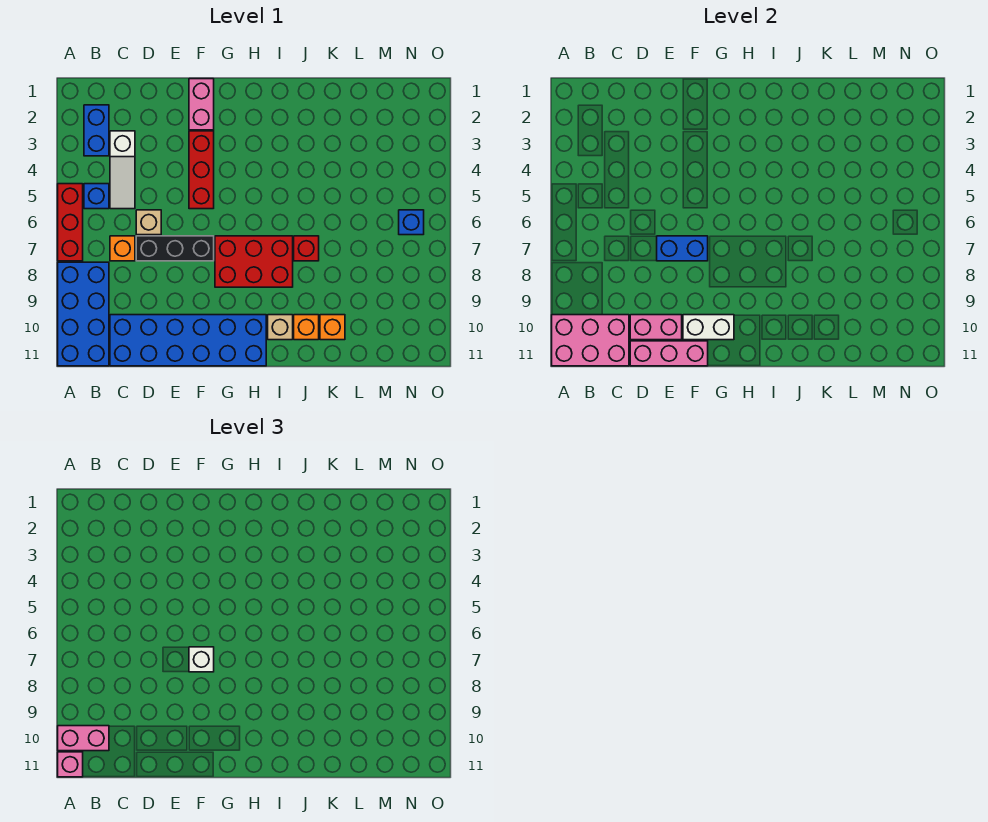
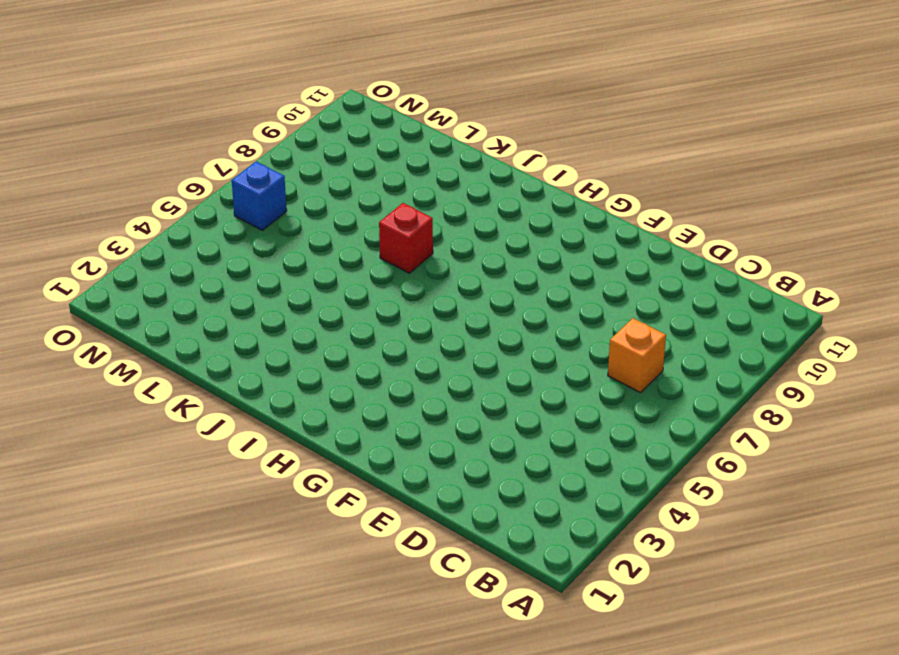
none -> red brick A5:A7 level 1
none -> blue brick A8:B11 level 1
none -> blue brick B2:B3 level 1

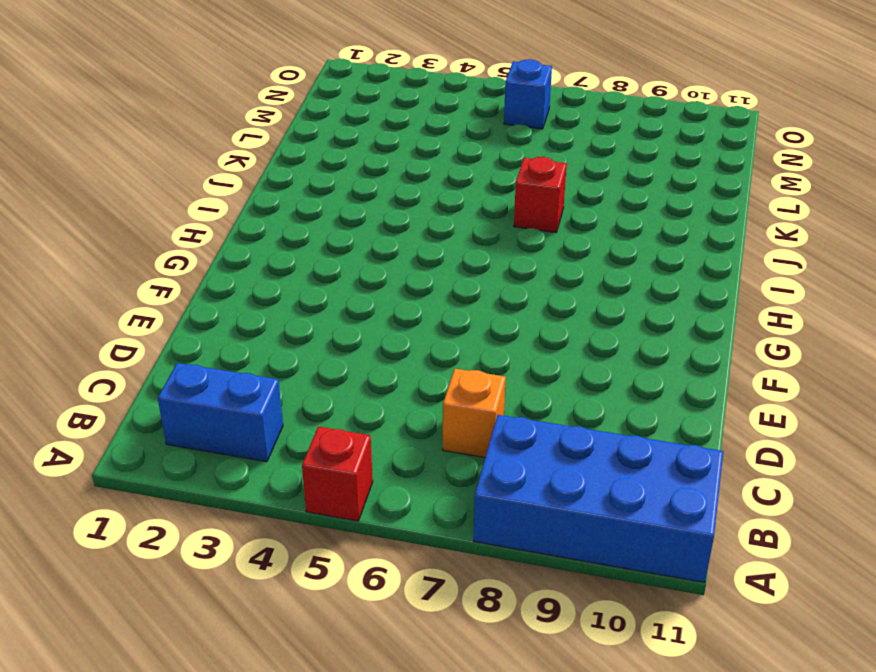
red brick A5 level 1 -> red brick A5:A7 level 1
none -> blue brick B5 level 1
none -> white slope C3:C5 level 1 top 3
none -> blue brick C10:H11 level 1

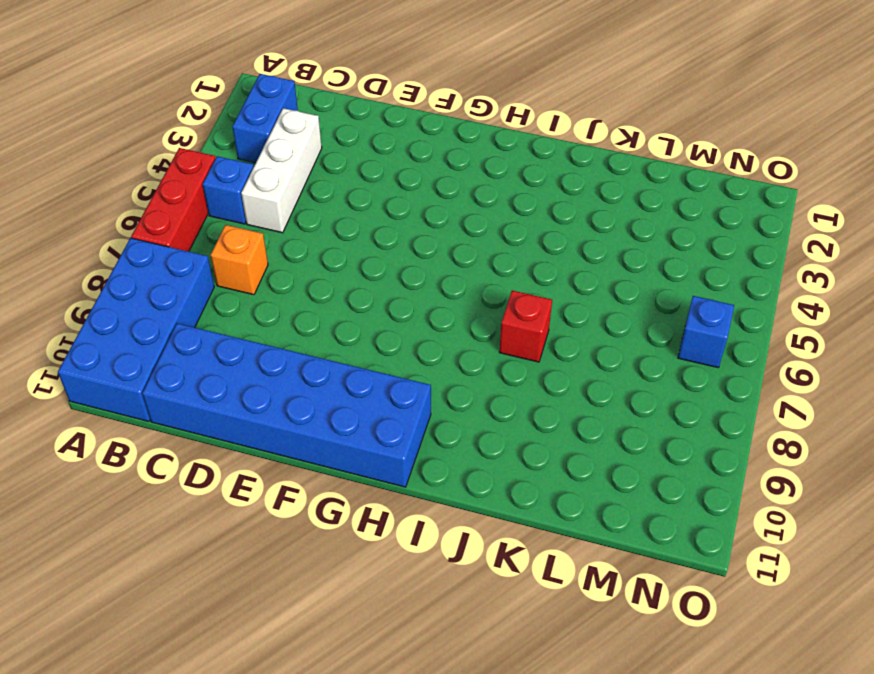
white brick C3:C5 level 1 -> white slope C3:C5 level 1 top 3
none -> tan brick D6 level 1
none -> black brick D7:F7 level 1
none -> pink brick F1:F2 level 1

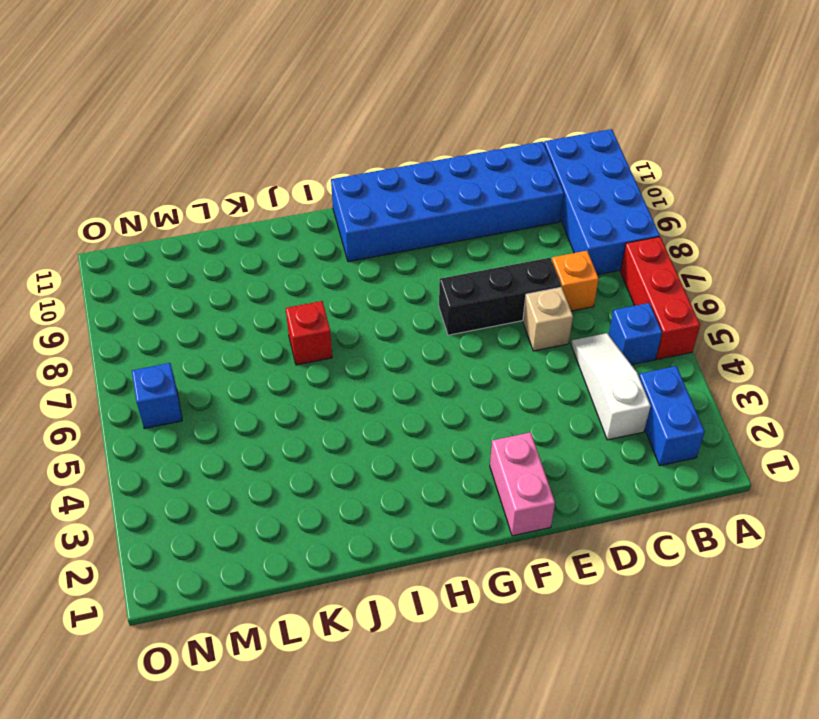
none -> red brick F3:F5 level 1
none -> red brick G7:I8 level 1
none -> tan brick I10 level 1

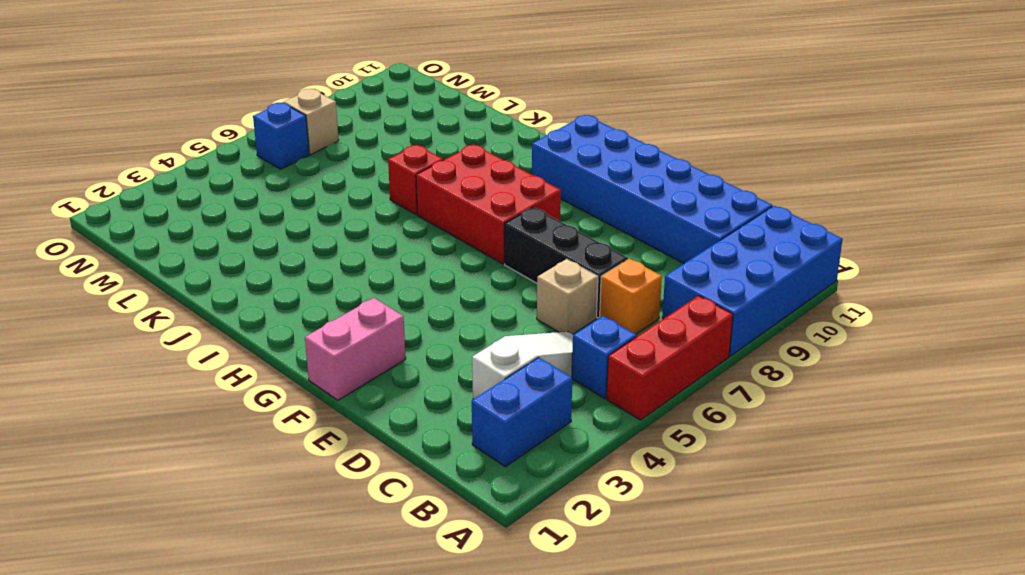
tan brick N7 level 1 -> tan brick I10 level 1
none -> red brick F3:F5 level 1
none -> orange brick J10 level 1
none -> orange brick K10 level 1

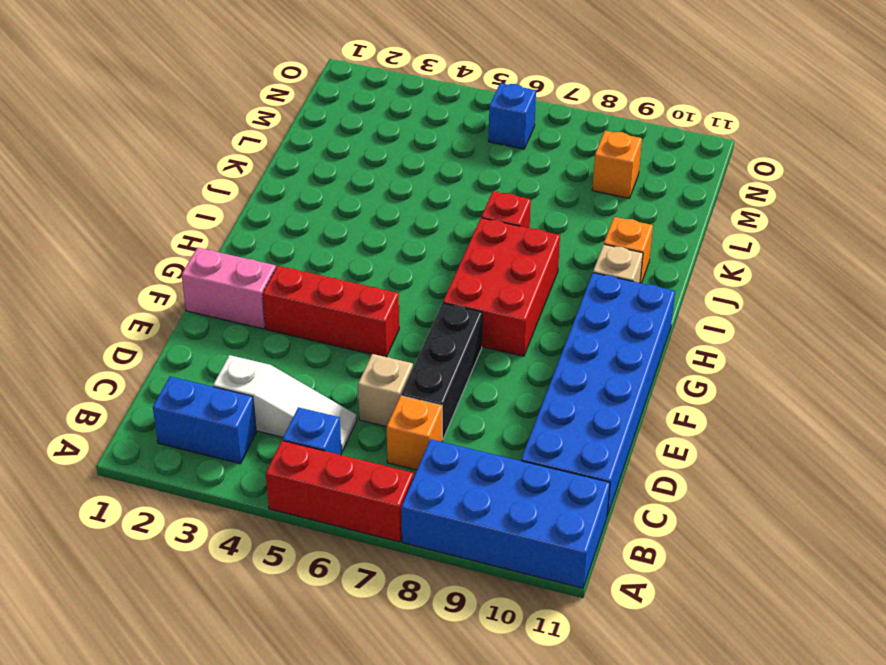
orange brick M9 level 1 -> orange brick K10 level 1
none -> pink brick A10:C11 level 2
none -> pink brick D10:E10 level 2
none -> pink brick D11:F11 level 2

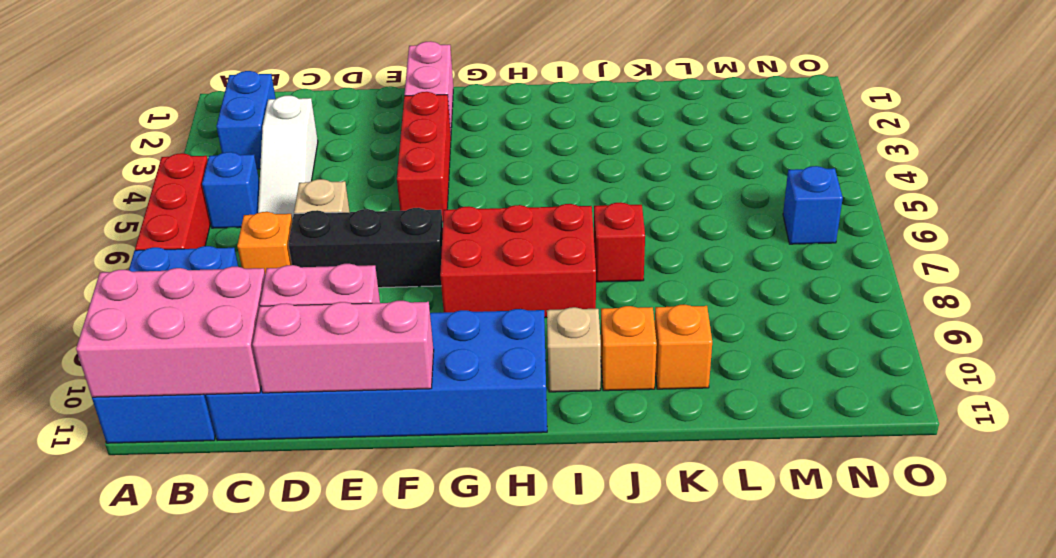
none -> blue brick E7:F7 level 2
none -> white brick F10:G10 level 2
none -> pink brick A10:B10 level 3

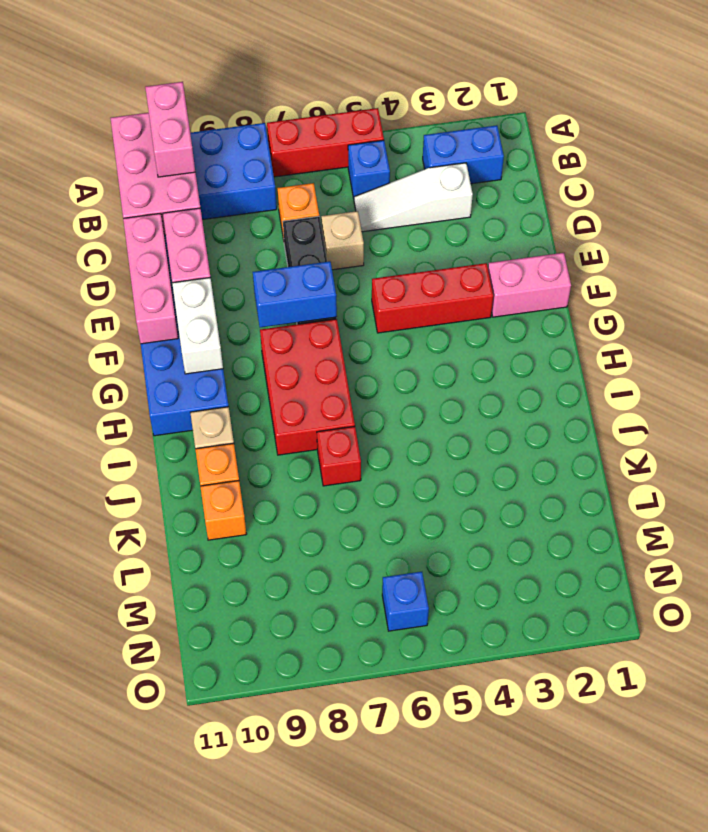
blue brick F7:F8 level 2 -> blue brick E7:F7 level 2
none -> pink brick A11 level 3
none -> white brick F7 level 3

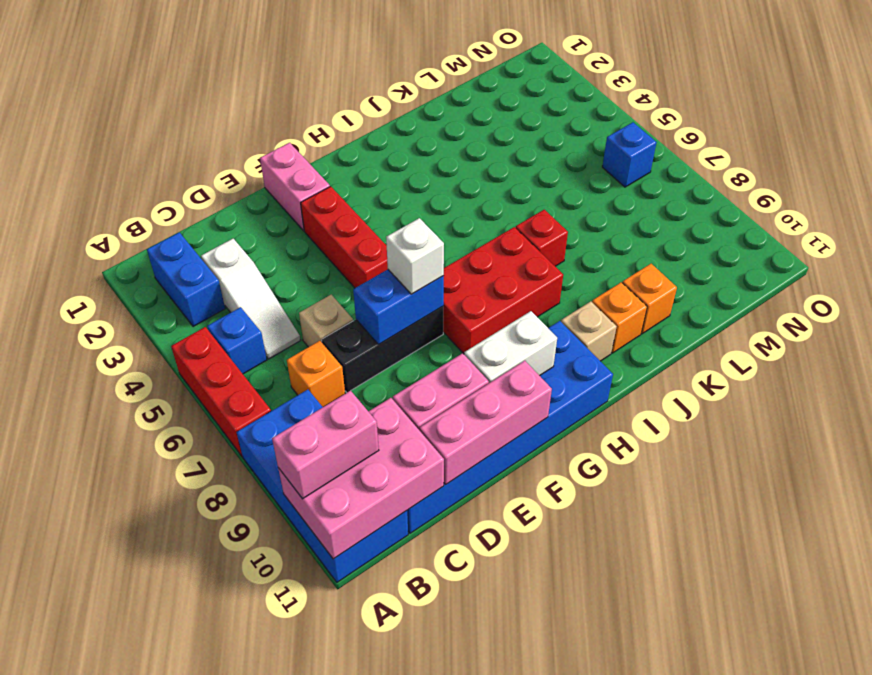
none -> pink brick A11 level 3

